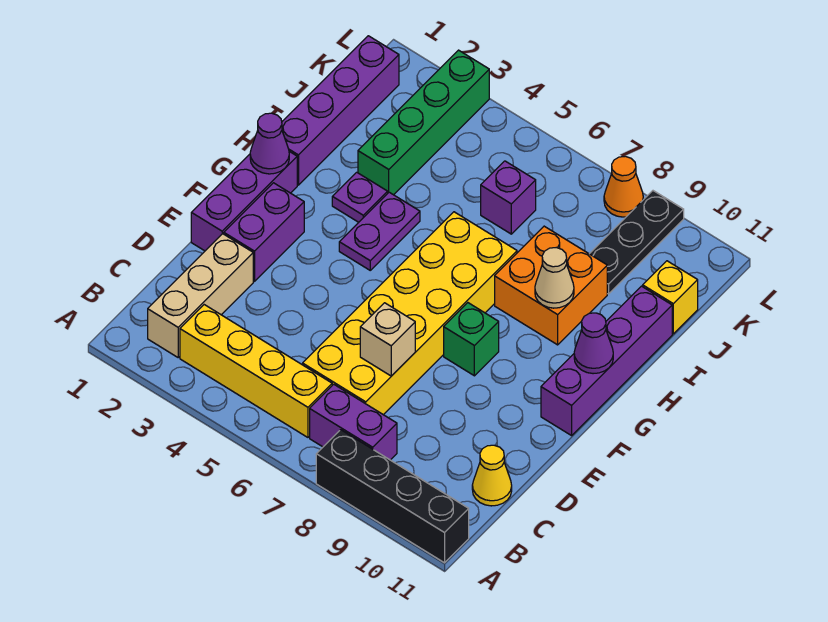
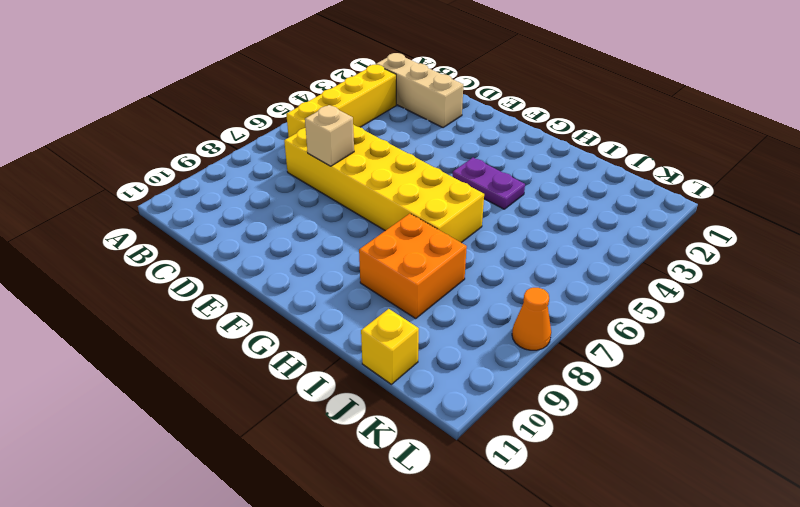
none -> black brick A8:A11 level 1
none -> purple brick B7:B8 level 1
none -> yellow cone C11 level 1

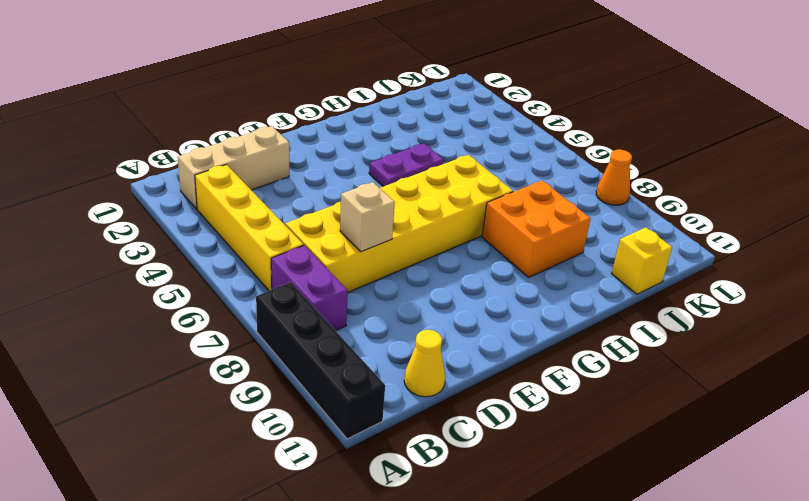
none -> purple brick E1:G1 level 1
none -> purple brick E2:F2 level 1
none -> green brick F8 level 1

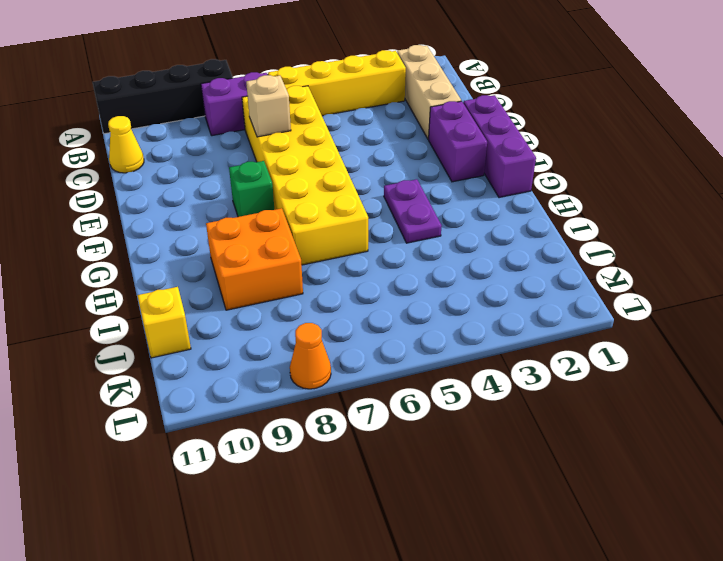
none -> purple brick F11:I11 level 1
none -> purple brick H1:K1 level 1
none -> purple plate H3 level 1

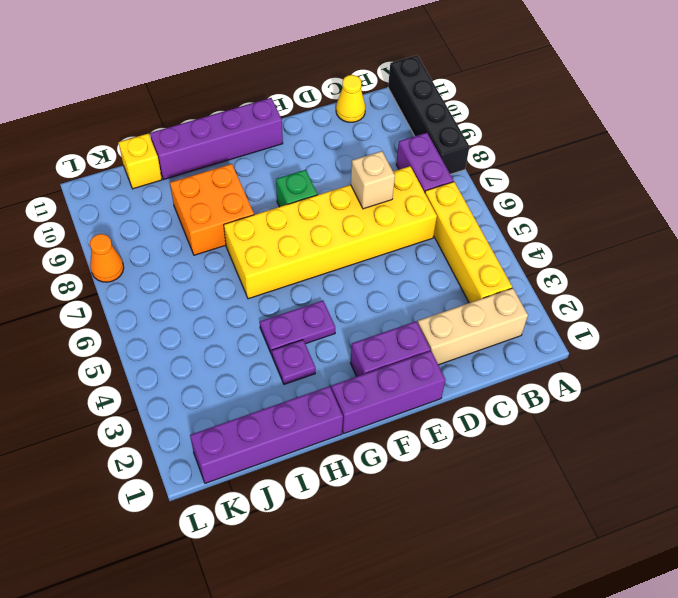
none -> green brick I3:L3 level 1
none -> purple brick J6 level 1
none -> black plate J9:L9 level 1

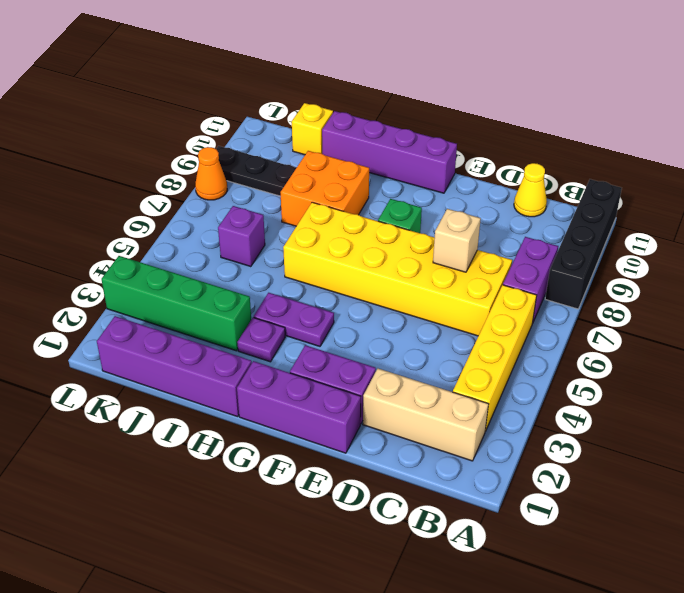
none -> purple cone G1 level 2
none -> purple cone G11 level 2
none -> tan cone H9 level 2

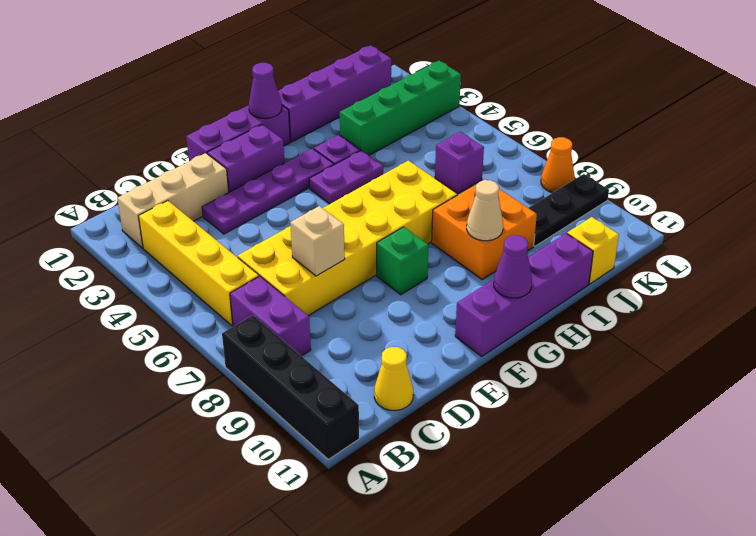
purple plate D3:G3 level 1 -> none

